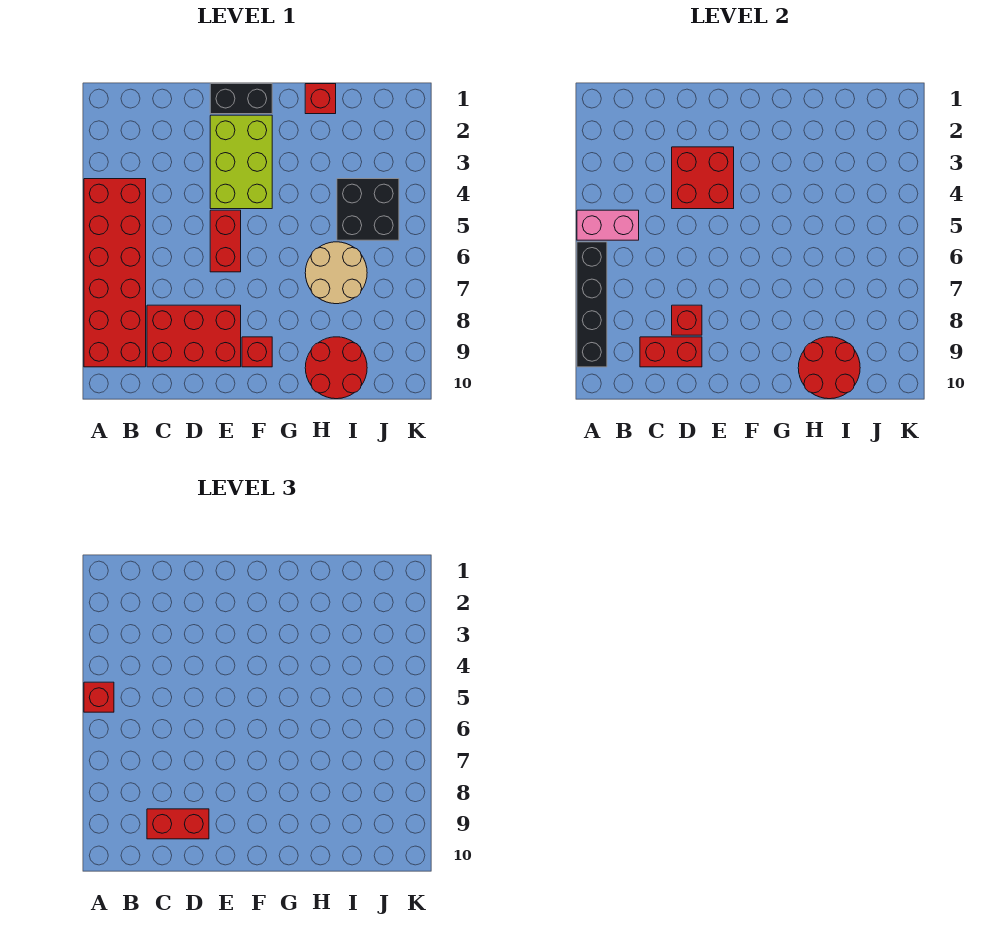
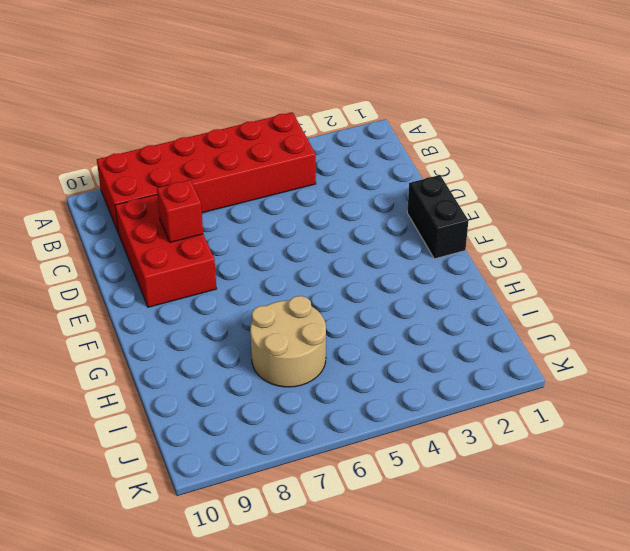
none -> lime brick E2:F4 level 1
none -> red brick E5:E6 level 1
none -> red brick F9 level 1

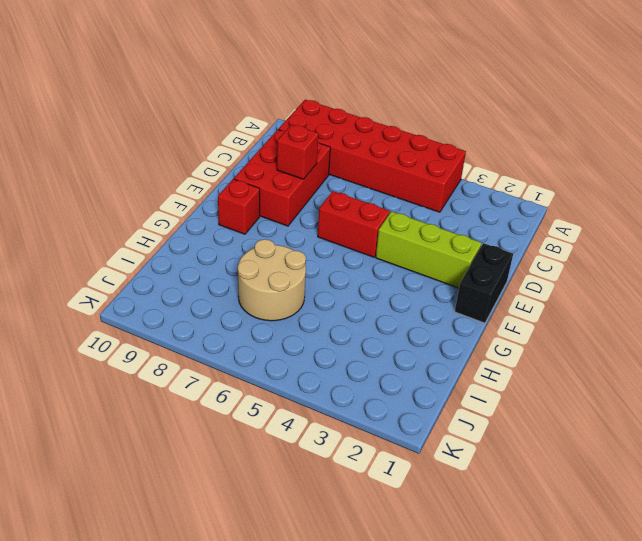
lime brick E2:E4 level 1 -> lime brick E2:F4 level 1
none -> red brick H1 level 1
none -> red round brick H9:I10 level 1
none -> black brick I4:J5 level 1

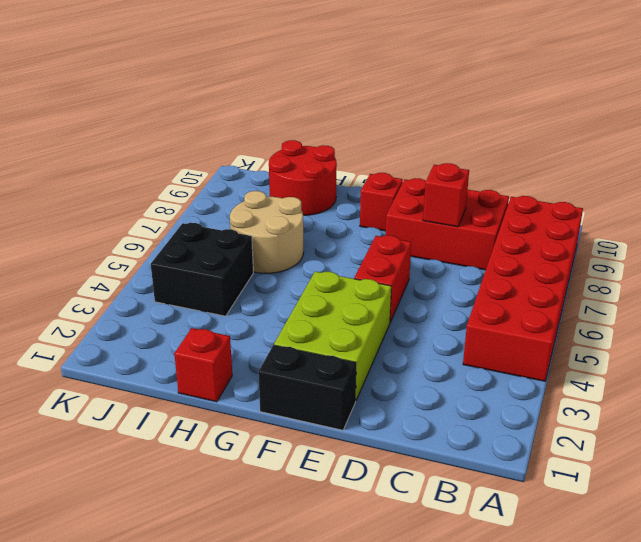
none -> pink brick A5:B5 level 2
none -> black brick A6:A9 level 2
none -> red brick C9:D9 level 2

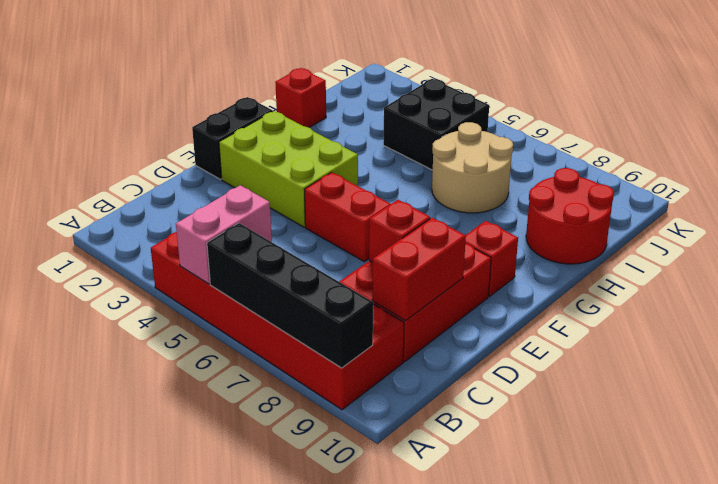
none -> red brick D3:E4 level 2
none -> red round brick H9:I10 level 2
none -> red brick A5 level 3

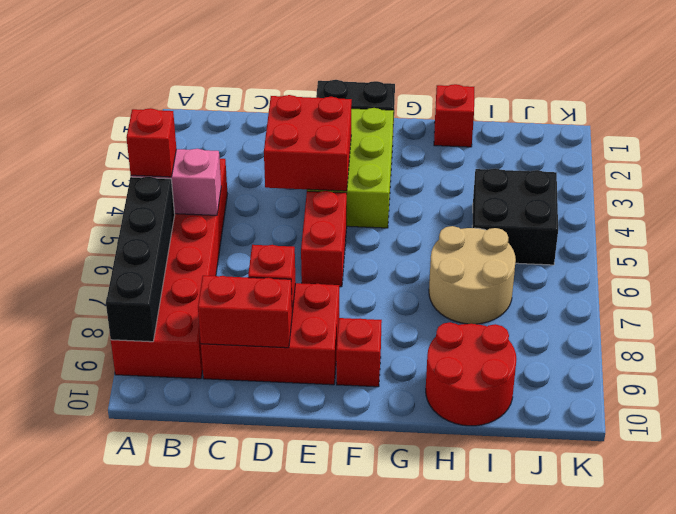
none -> red round brick H9:I10 level 2
none -> red brick C9:D9 level 3

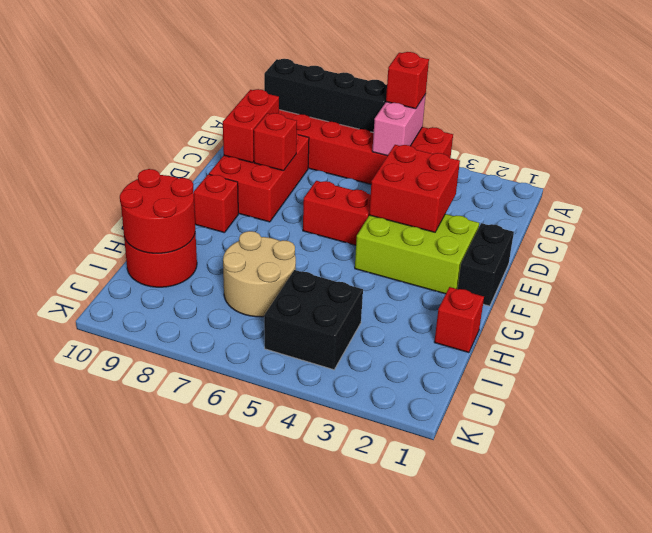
none -> red brick C9:D9 level 3

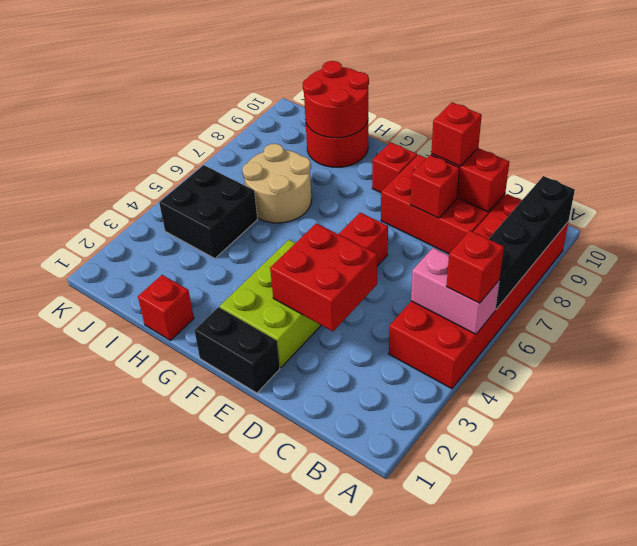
red brick D9 level 3 -> red brick C9:D9 level 3

